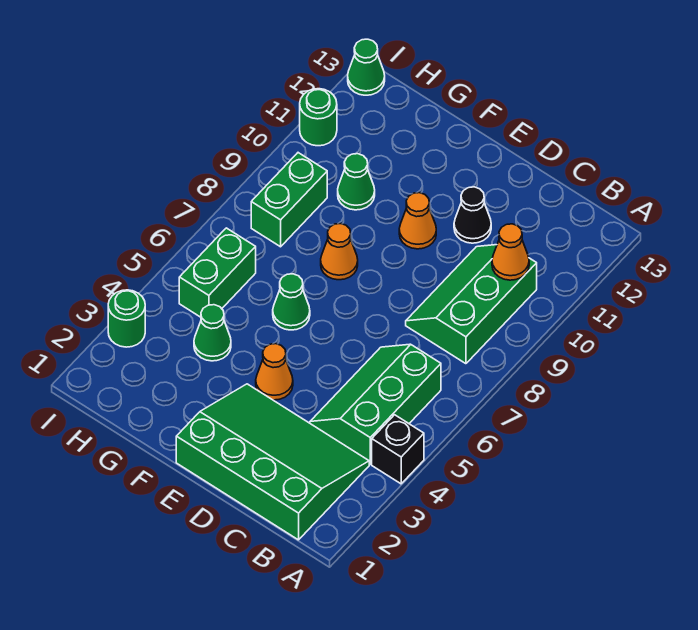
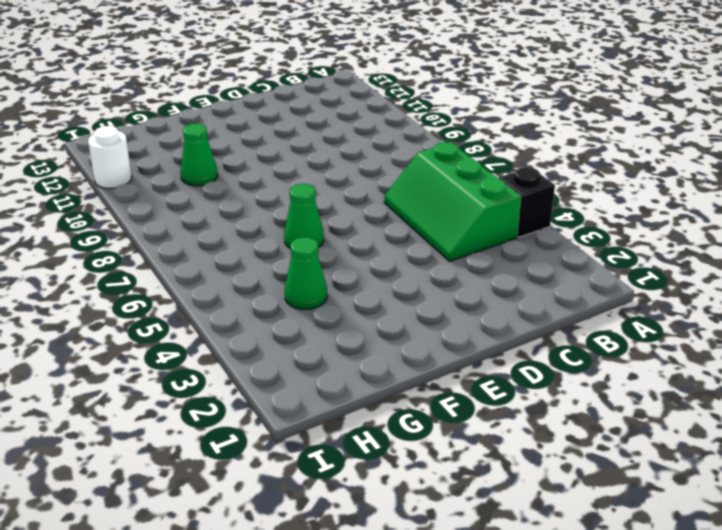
white round brick I11 level 1 -> green round brick I11 level 1
none -> green slope B1:E3 level 1 top 1
none -> green slope B8:C10 level 1 top B
none -> black cone D11 level 1

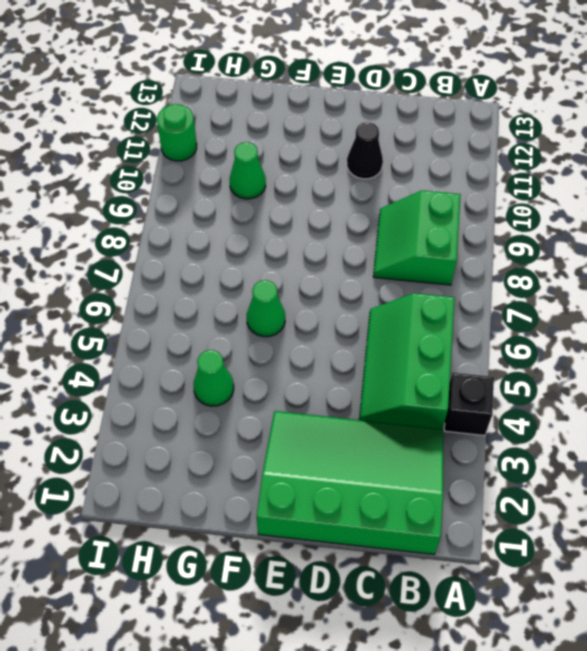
green slope B8:C9 level 1 top B -> green slope B8:C10 level 1 top B
none -> orange cone E4 level 1
none -> orange cone E10 level 1
none -> orange cone F8 level 1

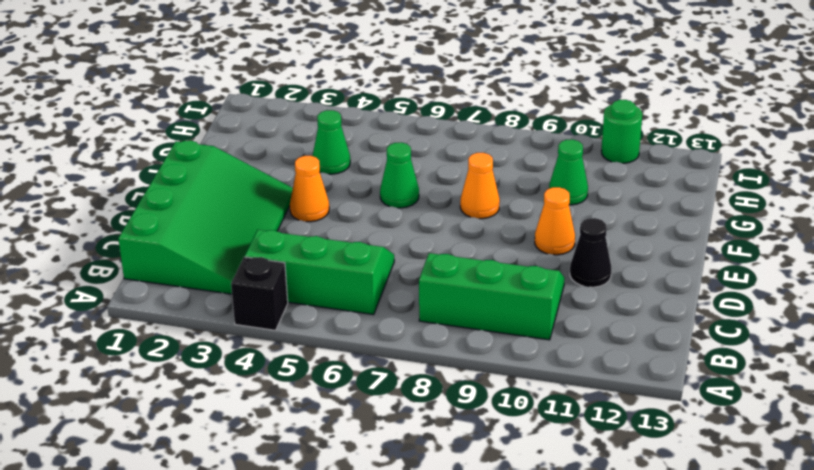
none -> green brick H5:H6 level 1
none -> green brick H8:H9 level 1
none -> green round brick I3 level 1

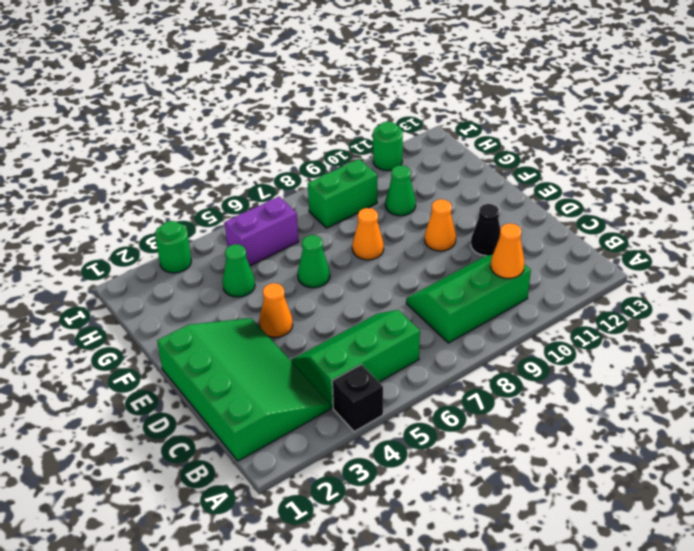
purple brick H5:H6 level 1 -> green brick H5:H6 level 1
none -> green cone I13 level 1

